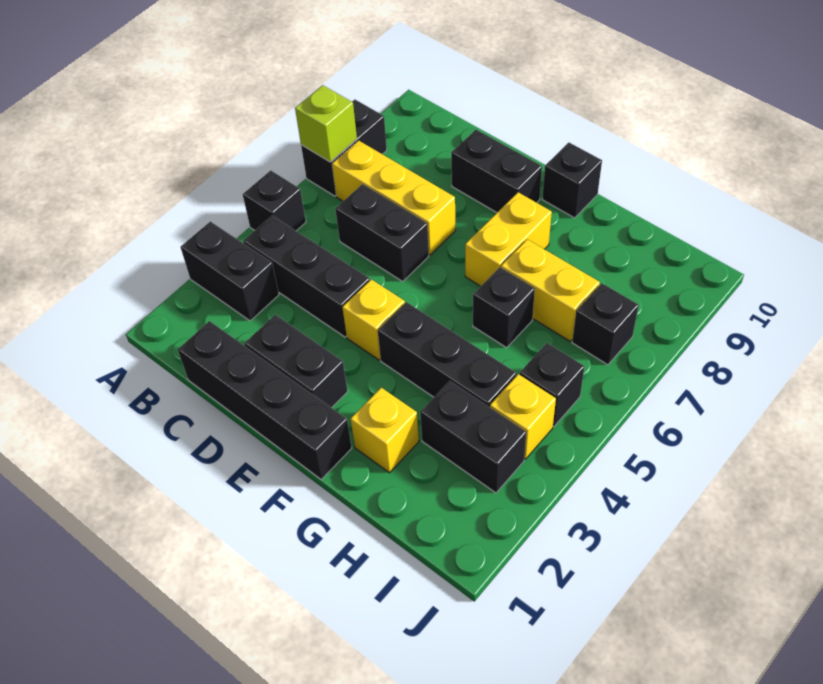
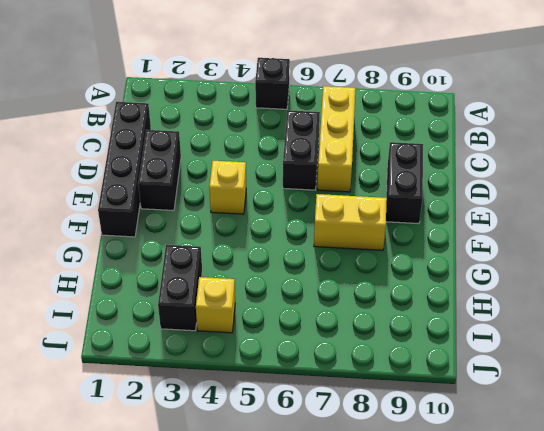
none -> black brick A3:B3 level 1
none -> black brick A7:A8 level 1
none -> black brick B4:D4 level 1

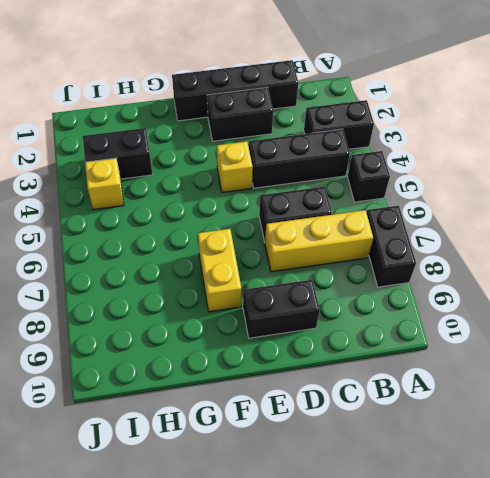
none -> black brick F4:H4 level 1
none -> black brick F10 level 1
none -> yellow brick G2 level 1

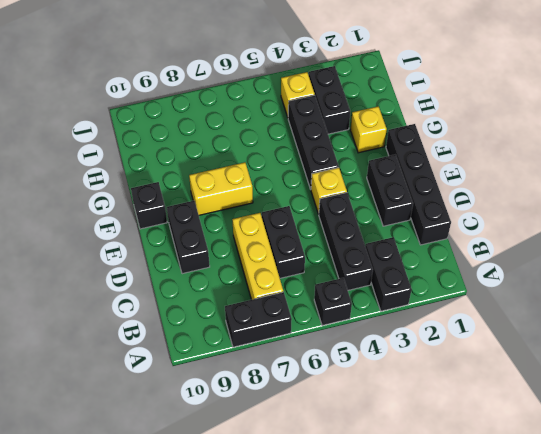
none -> black brick G6 level 1
none -> yellow brick G7:H7 level 1
none -> black brick I5 level 1

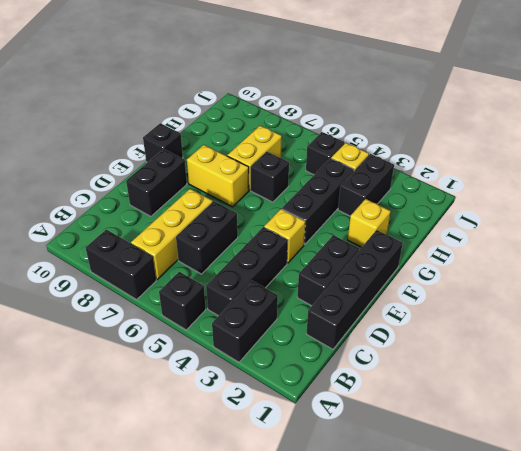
none -> black brick I7 level 1
none -> lime brick A7 level 2

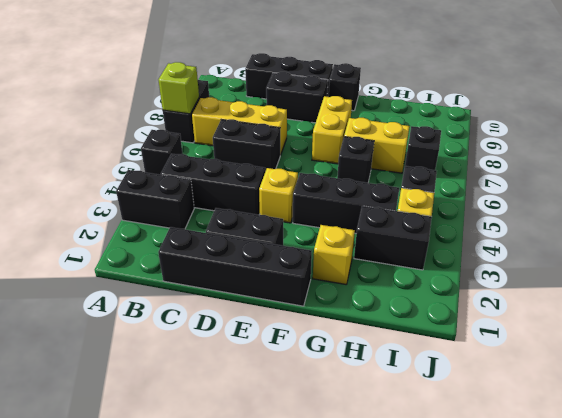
black brick C10:E10 level 1 -> none

